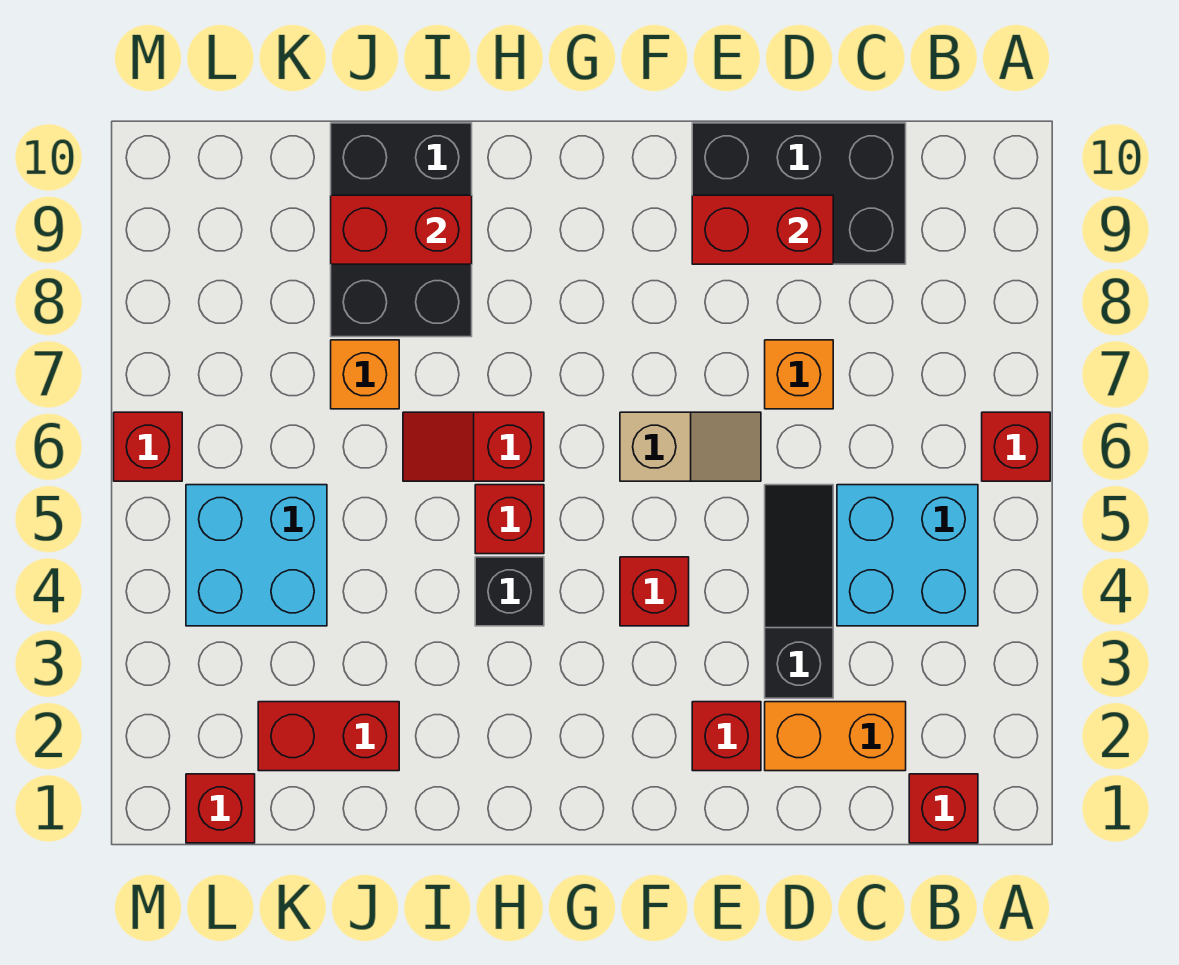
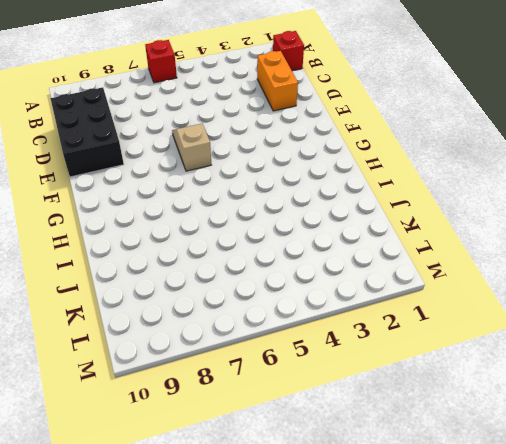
none -> cyan brick B4:C5 level 1
none -> black slope D3:D5 level 1 top 3
none -> orange brick D7 level 1

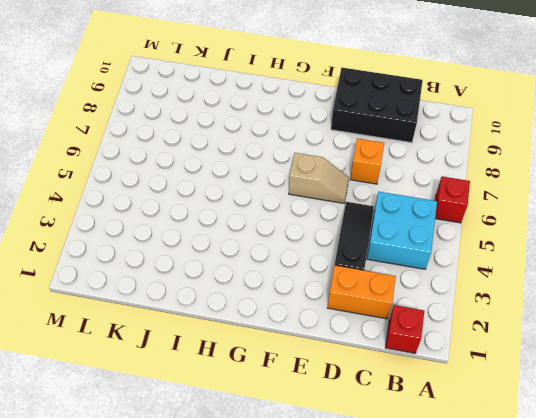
none -> red brick E2 level 1
none -> red brick F4 level 1
none -> black brick H4 level 1

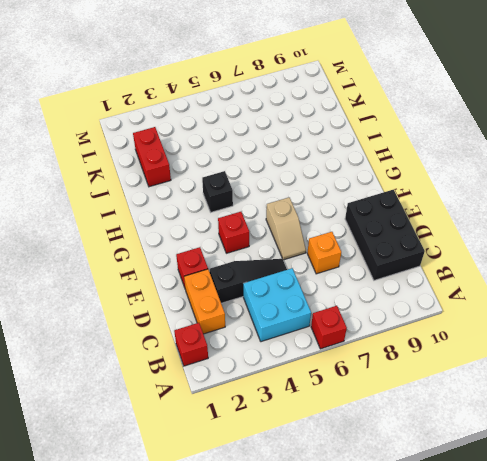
none -> red brick H5 level 1
none -> red slope H6:I6 level 1 top H
none -> black brick I8:J10 level 1

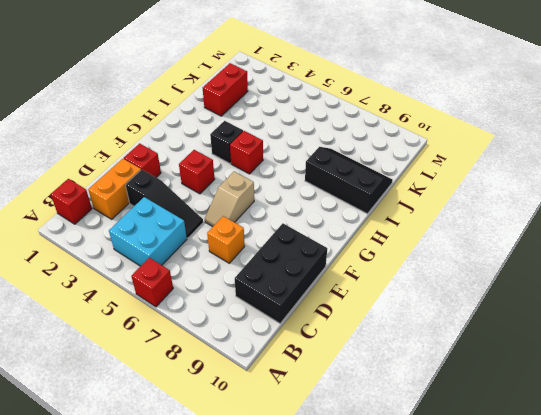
black slope I8:J10 level 1 top I -> black brick I8:J10 level 1
none -> red slope H6:I6 level 1 top H
none -> orange brick J7 level 1
none -> cyan brick K4:L5 level 1

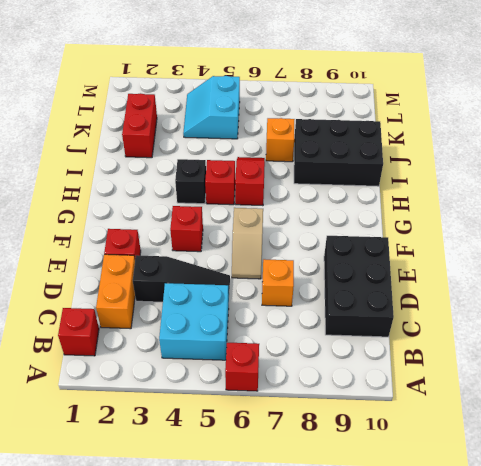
cyan slope K4:L5 level 1 top 5 -> cyan brick K4:L5 level 1
none -> red brick L1 level 1
none -> red brick M6 level 1
none -> red brick D9:E9 level 2

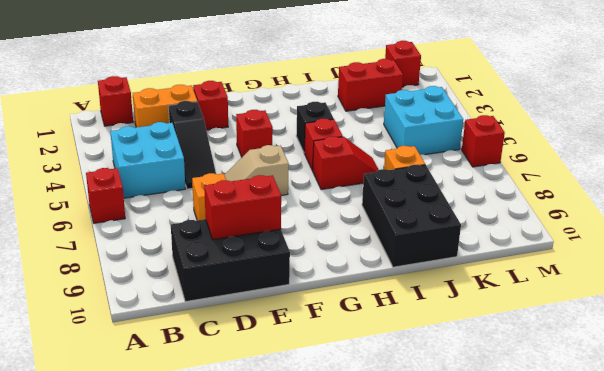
none -> red brick I9:J9 level 2

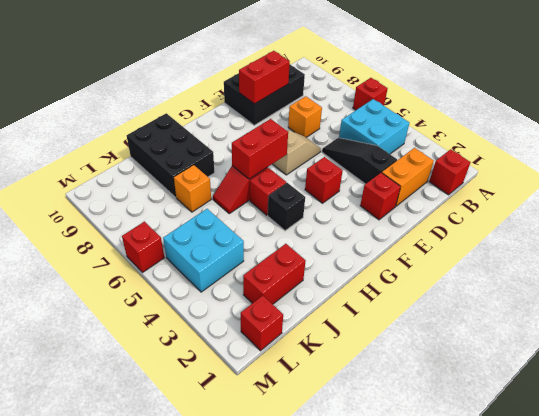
red brick G6:H6 level 2 -> red brick I9:J9 level 2

